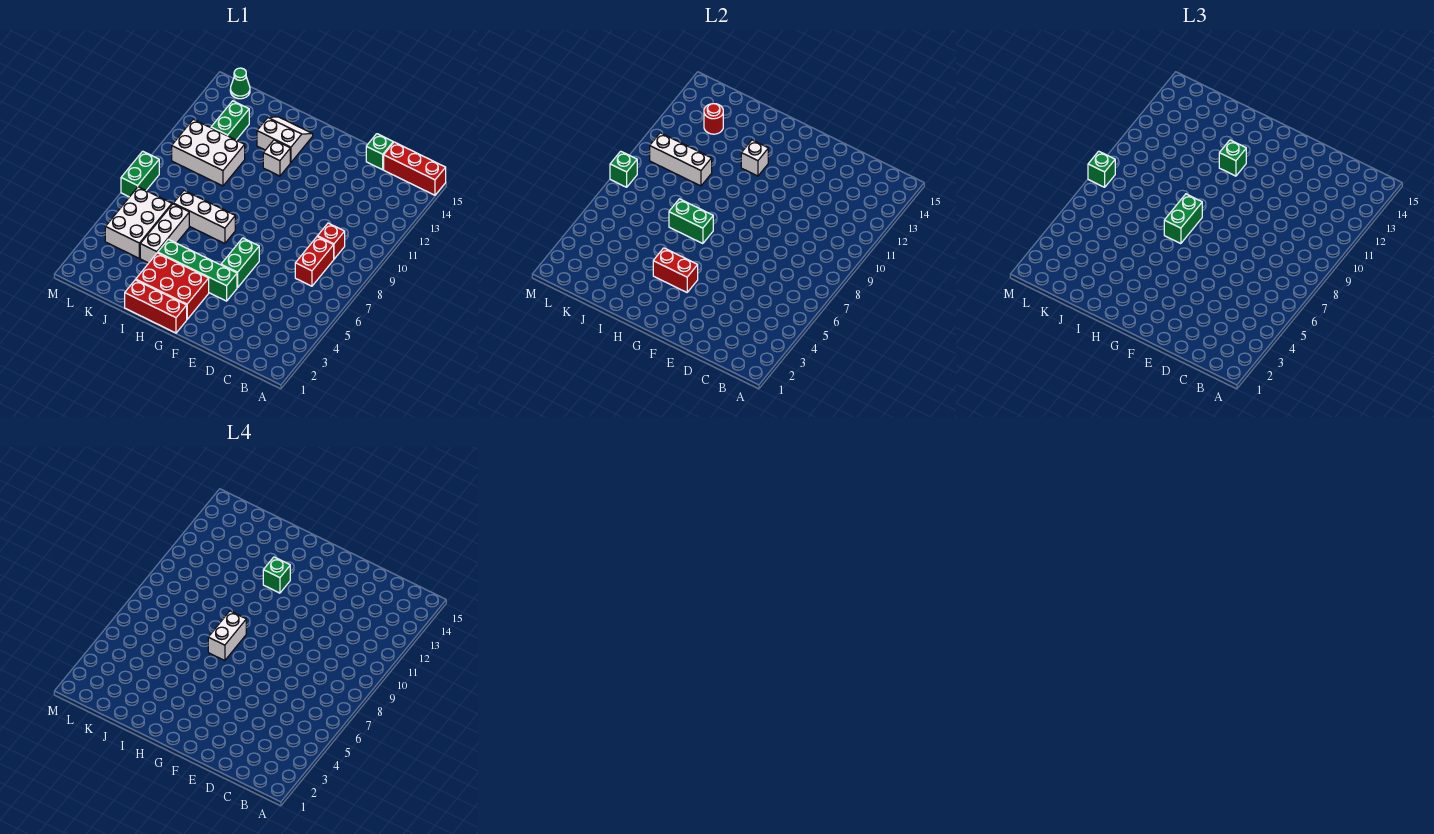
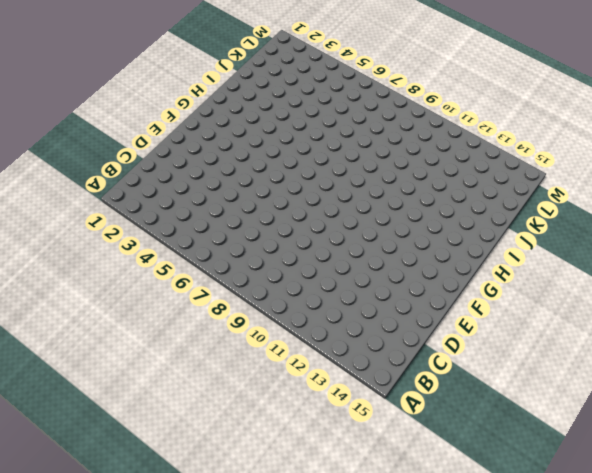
none -> red brick A15:C15 level 1
none -> red brick C7:C8 level 1
none -> red brick C9 level 1

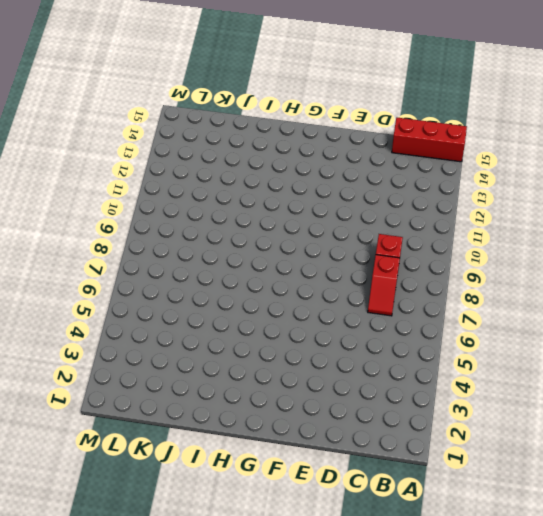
red slope C7:C8 level 1 top 8 -> red brick C7:C8 level 1
none -> green brick D15 level 1
none -> green brick F4:I4 level 1
none -> green brick F5:F6 level 1

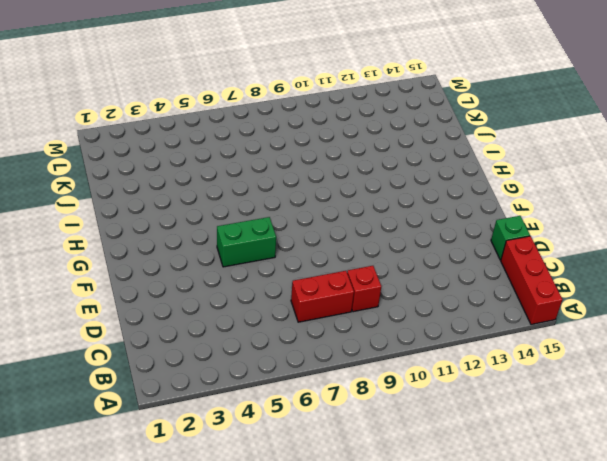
none -> green brick F4:I4 level 1
none -> red brick G1:I1 level 1
none -> red brick G2:I3 level 1

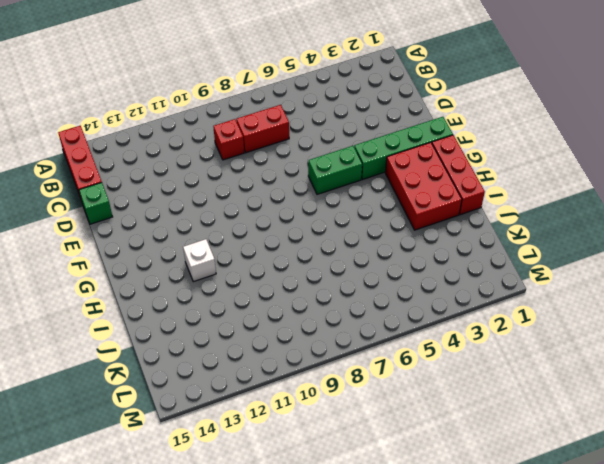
green brick F1:F4 level 1 -> green brick F4:I4 level 1
none -> white brick H7:J7 level 1
none -> white slope H13:I14 level 1 top 13
none -> white brick J4:J6 level 1

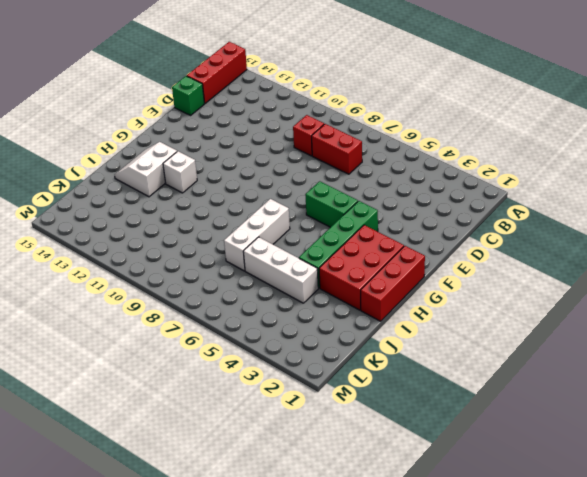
none -> white brick J10:L11 level 1
none -> white brick K4:L6 level 1
none -> green brick K12:K13 level 1

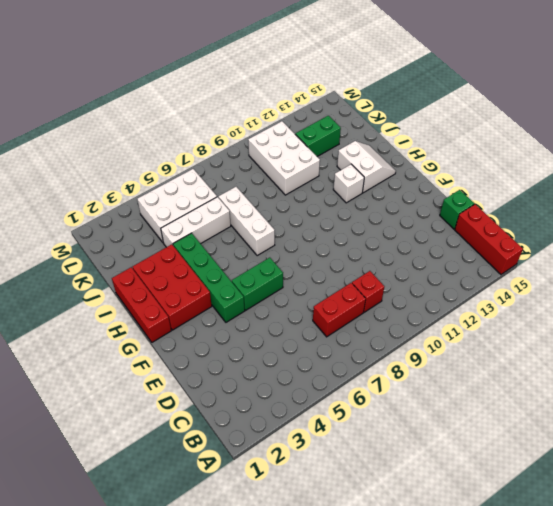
none -> green cone L15 level 1
none -> green brick M7:M8 level 1
none -> red brick G4:H4 level 2

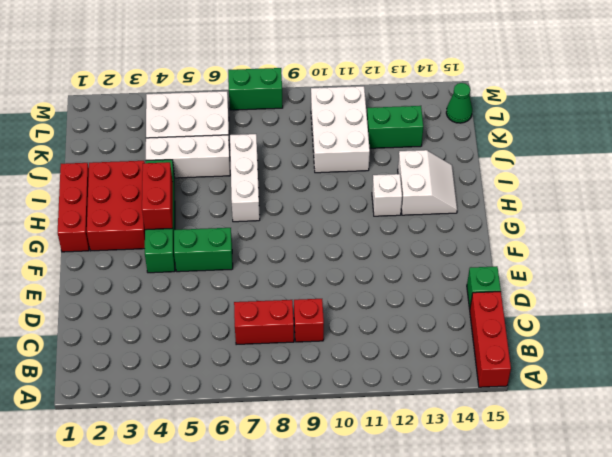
none -> green brick H7:I7 level 2
none -> white brick H12 level 2
none -> white brick J10:L10 level 2

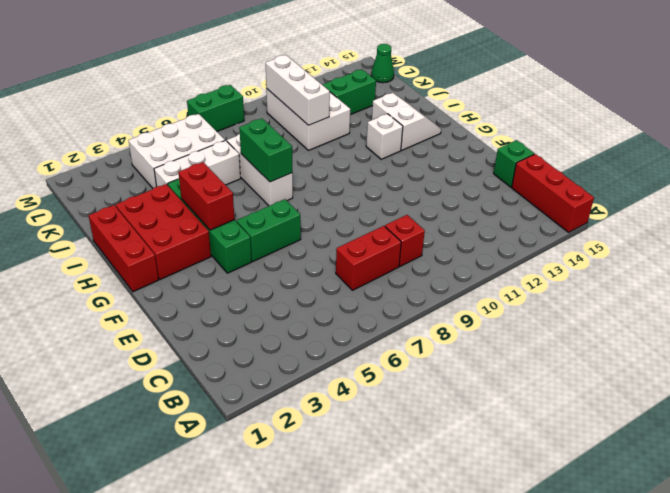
none -> white brick H12 level 2
none -> red round brick K13 level 2
none -> green brick M8 level 2

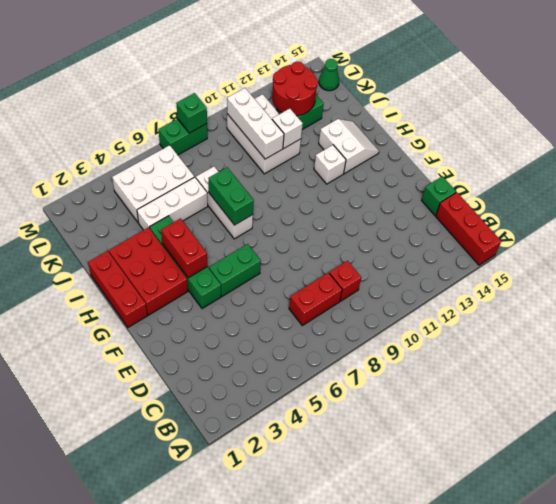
white brick J11 level 2 -> white brick H12 level 2
red round brick K12:L13 level 2 -> red round brick K13 level 2
none -> green brick H7:H8 level 3
none -> green brick H12 level 3
none -> green brick M8 level 3

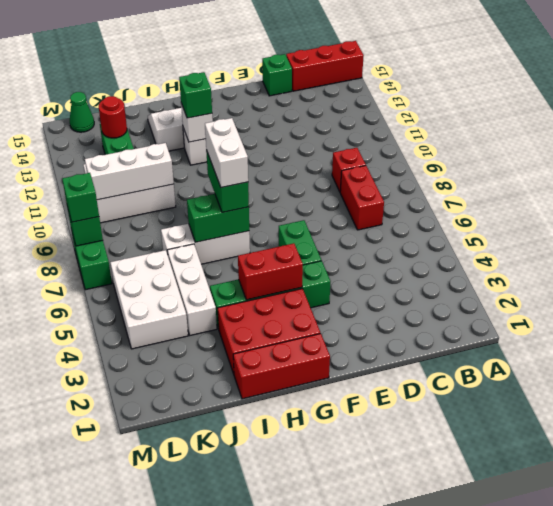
none -> green brick H12 level 4

